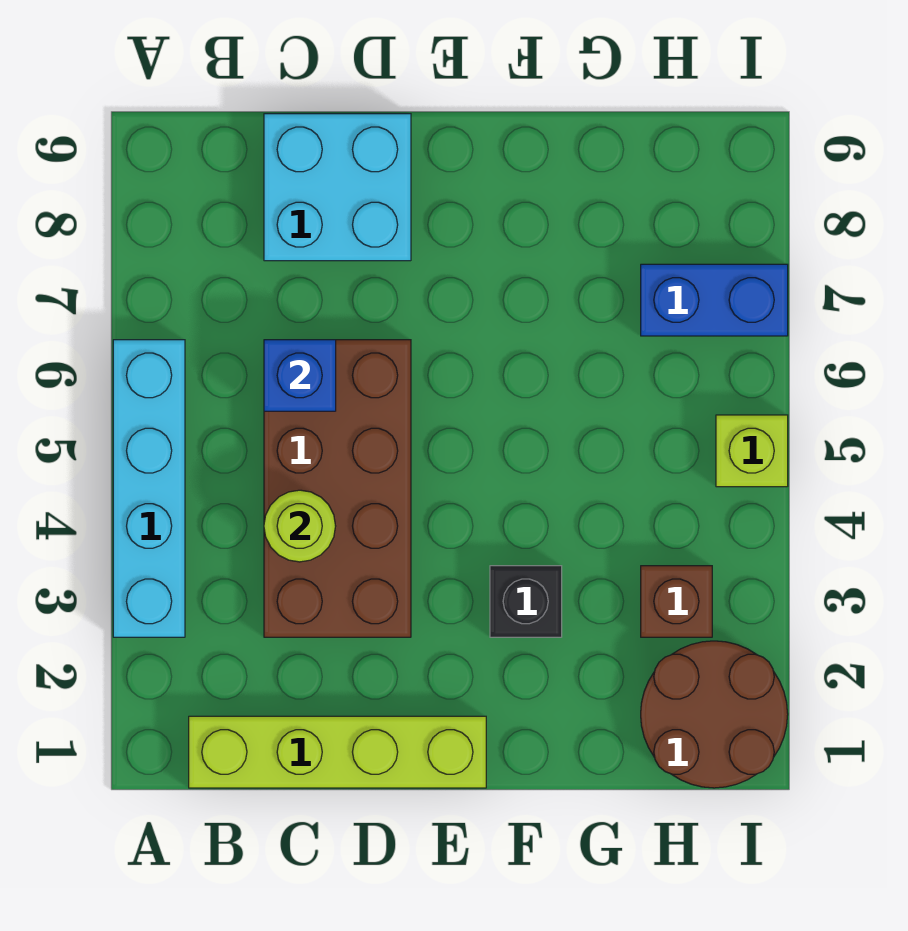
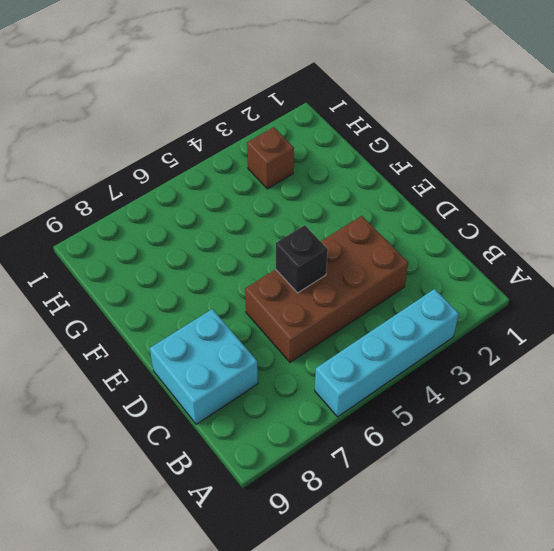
black brick D5 level 2 -> black brick F3 level 1
none -> lime brick B1:E1 level 1
none -> brown round brick H1:I2 level 1

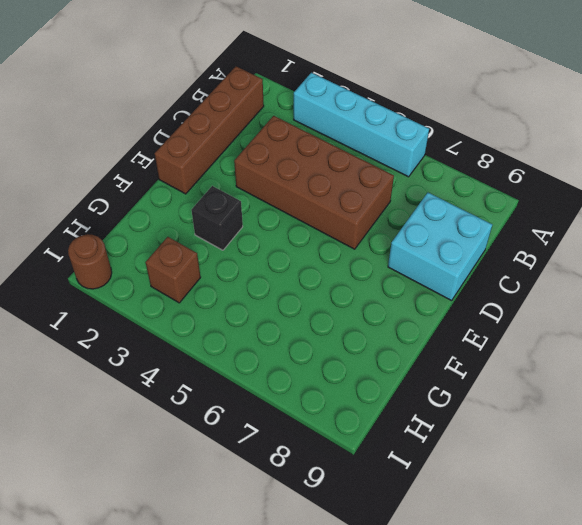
brown brick B1:E1 level 1 -> lime brick B1:E1 level 1
brown round brick I1 level 1 -> brown round brick H1:I2 level 1
none -> blue brick H7:I7 level 1
none -> lime brick I5 level 1

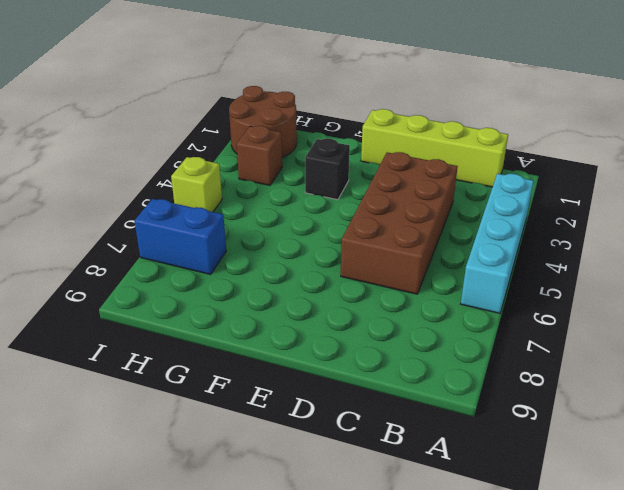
none -> cyan brick C8:D9 level 1
none -> lime round brick C4 level 2

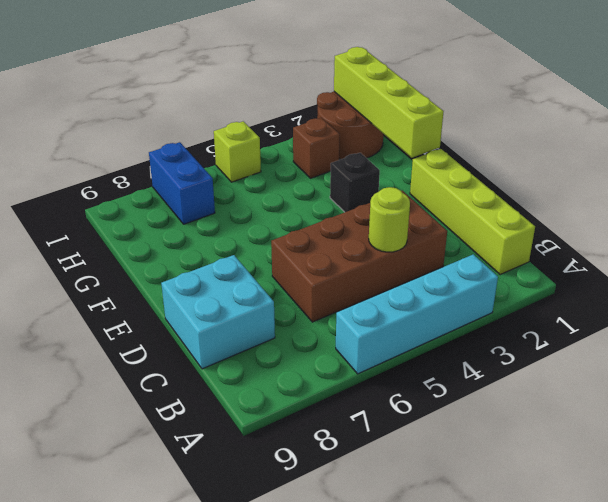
lime brick F1:I1 level 2 -> none
none -> blue brick C6 level 2

